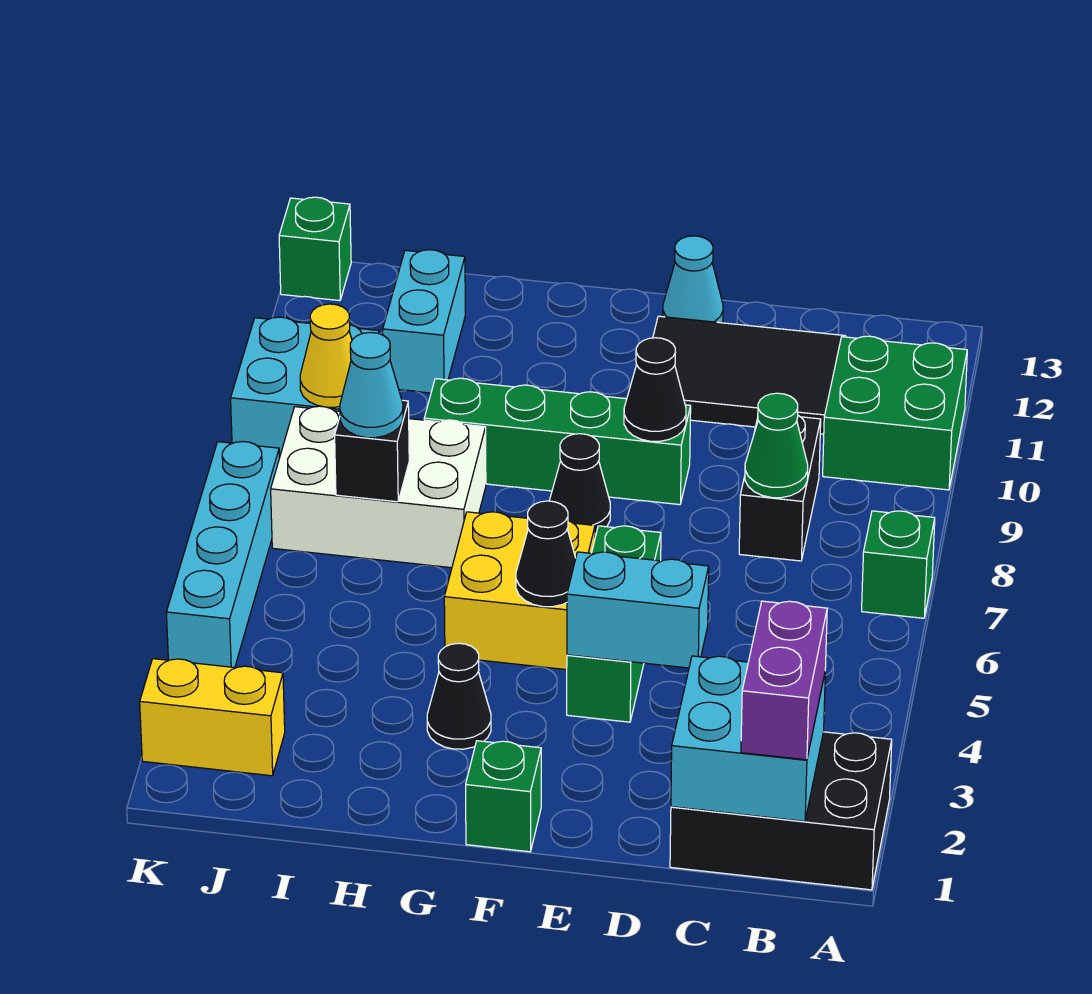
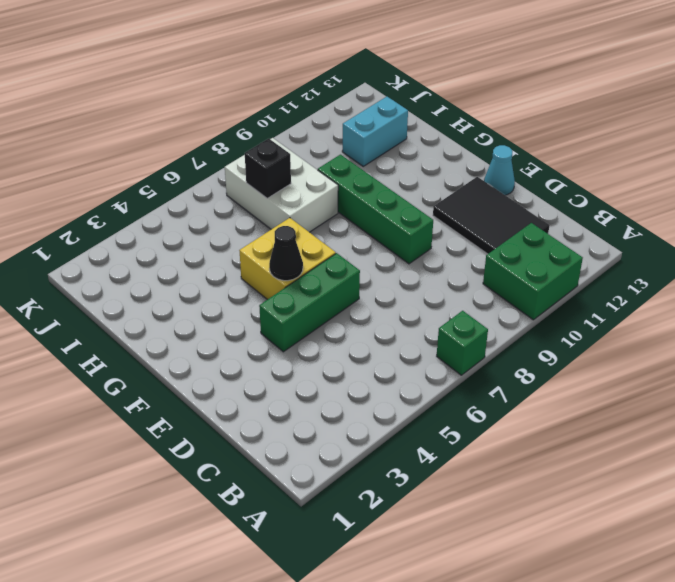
none -> black brick A1:C2 level 1
none -> black brick C8:C9 level 1
none -> green brick F1 level 1

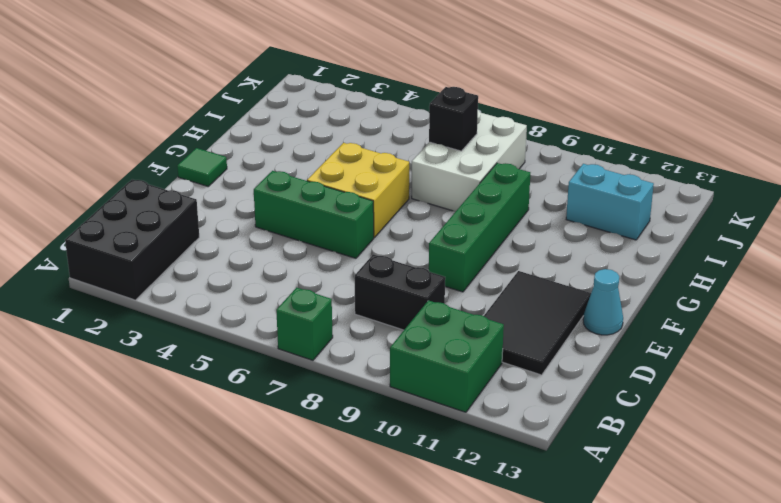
green tile F1 level 1 -> green brick F1 level 1
none -> black cone F8 level 1
none -> black cone G3 level 1
none -> yellow brick J2:K2 level 1

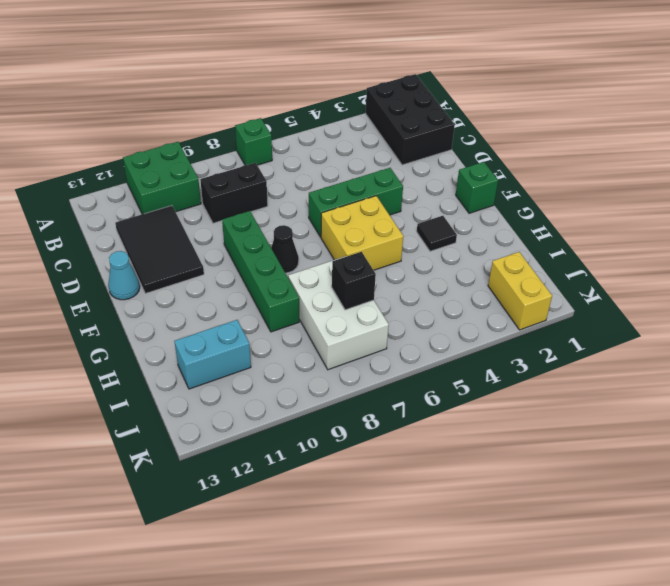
black tile G3 level 1 -> black cone G3 level 1
none -> cyan brick J9:K10 level 1
none -> cyan brick K4:K7 level 1
none -> green brick K13 level 1

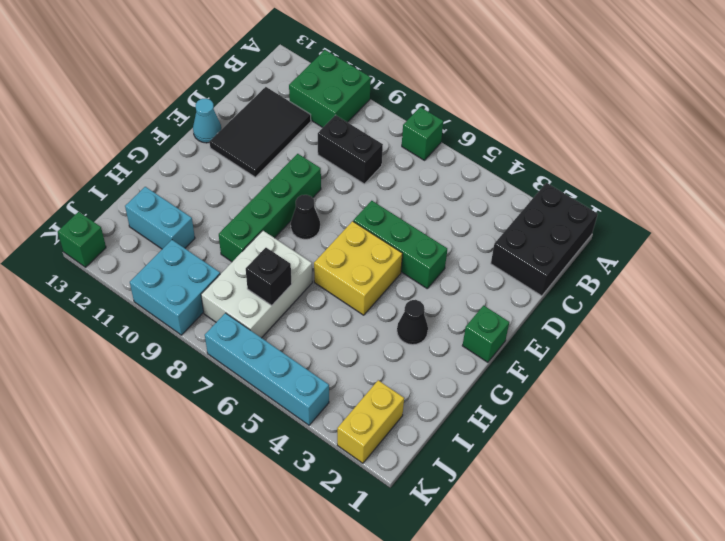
none -> cyan brick B1:C2 level 2
none -> green cone C8 level 2
none -> cyan brick D4:E4 level 2

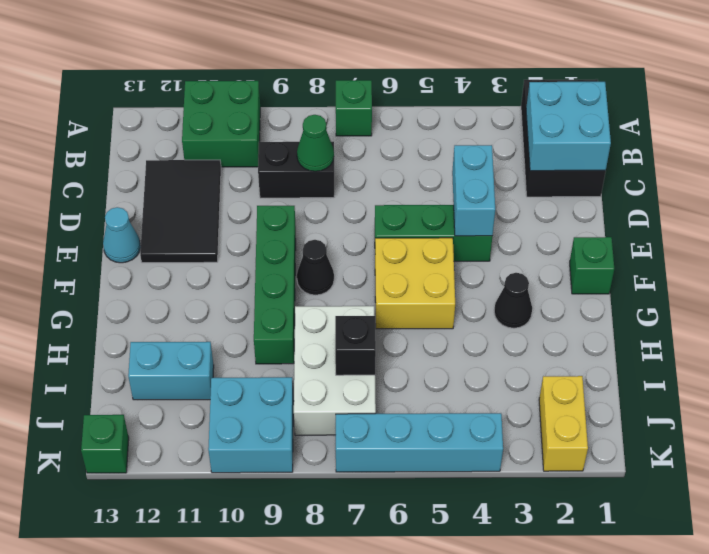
none -> black cone E9 level 2
none -> black cone F5 level 2
none -> yellow cone J9 level 2

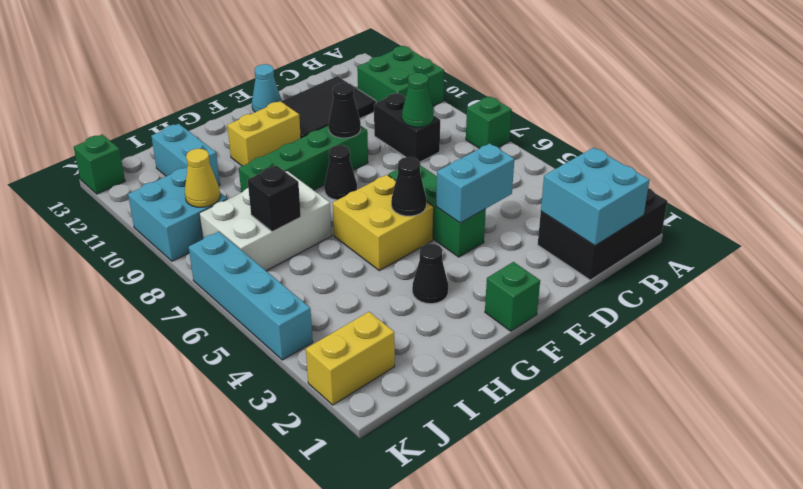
yellow brick F11:G11 level 1 -> none
none -> purple brick B1:B2 level 3
none -> cyan cone I7 level 3

